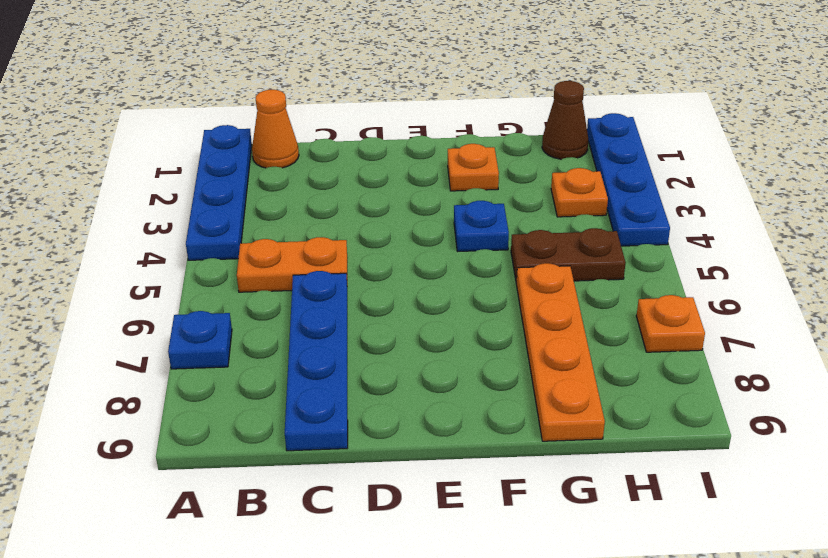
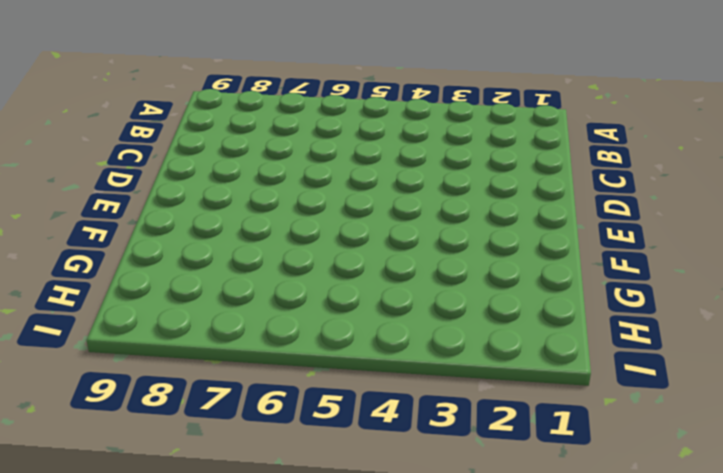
none -> blue plate A1:A4 level 1
none -> blue plate A7 level 1
none -> orange cone B1 level 1

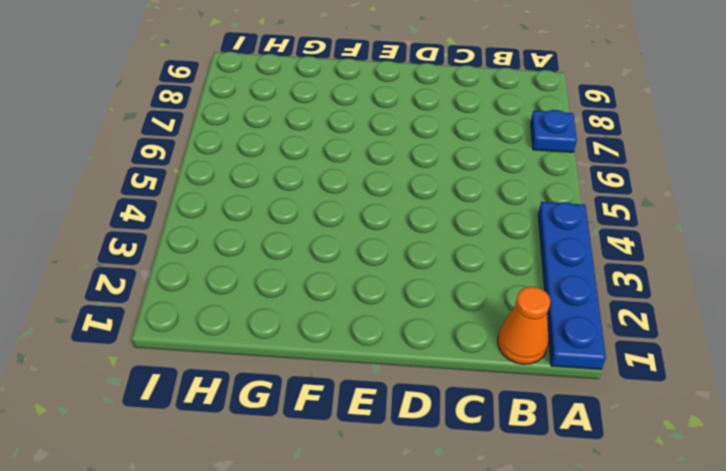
none -> orange plate B5:C5 level 1
none -> blue plate C6:C9 level 1
none -> orange plate F2 level 1

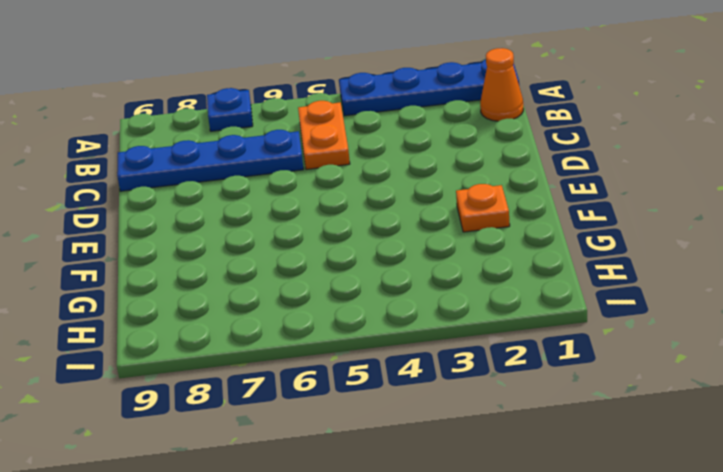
none -> blue plate F4 level 1
none -> brown plate G5:H5 level 1
none -> orange plate G6:G9 level 1

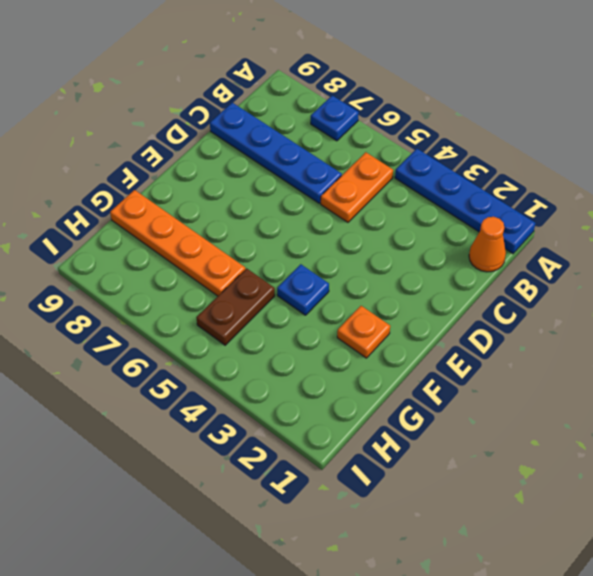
none -> brown cone H1 level 1
none -> orange plate H3 level 1
none -> blue plate I1:I4 level 1

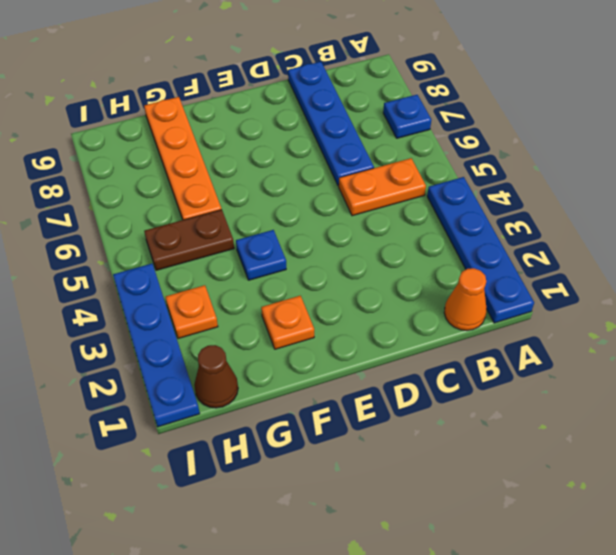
none -> orange plate I7 level 1

